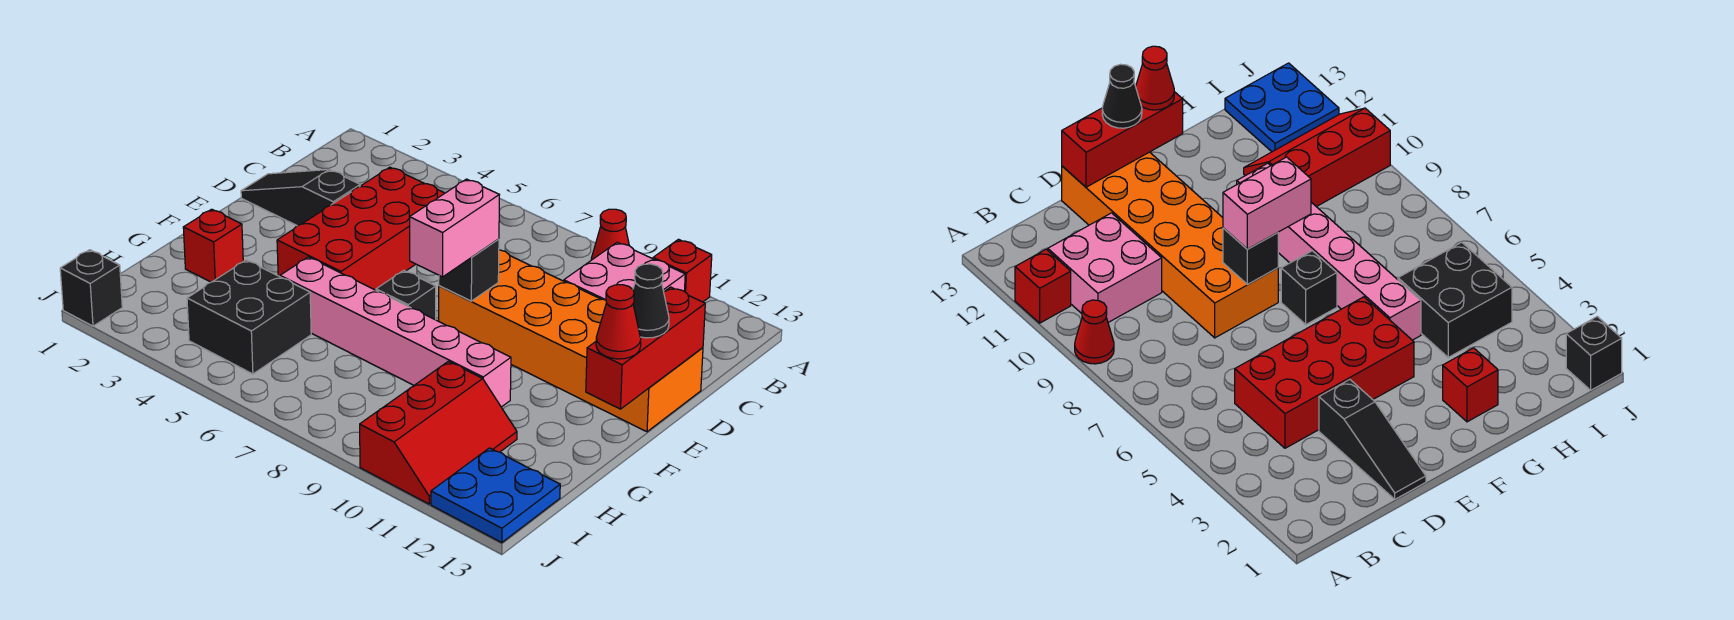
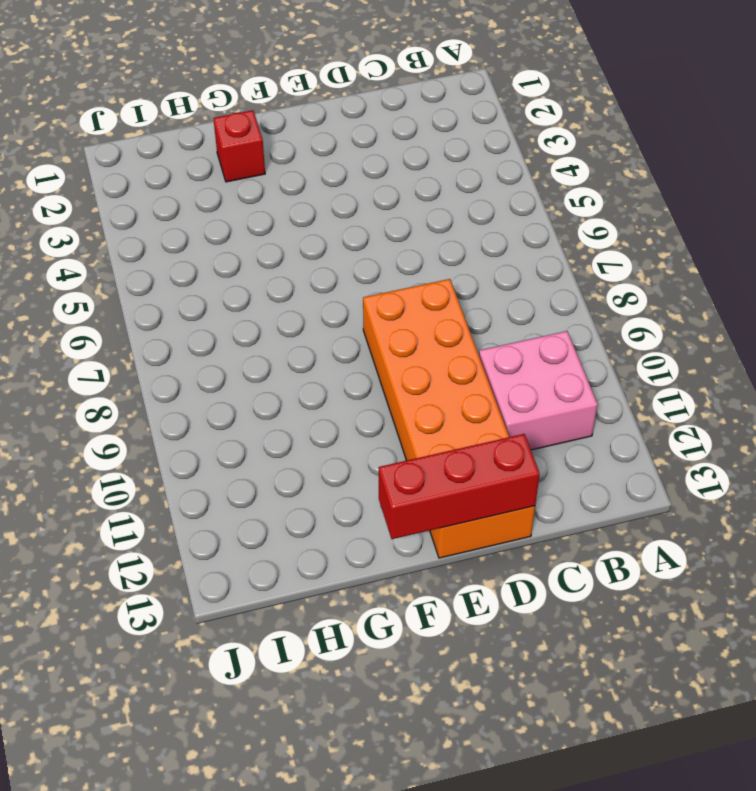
none -> red cone A9 level 1
none -> red brick A11 level 1
none -> red brick C4:F5 level 1

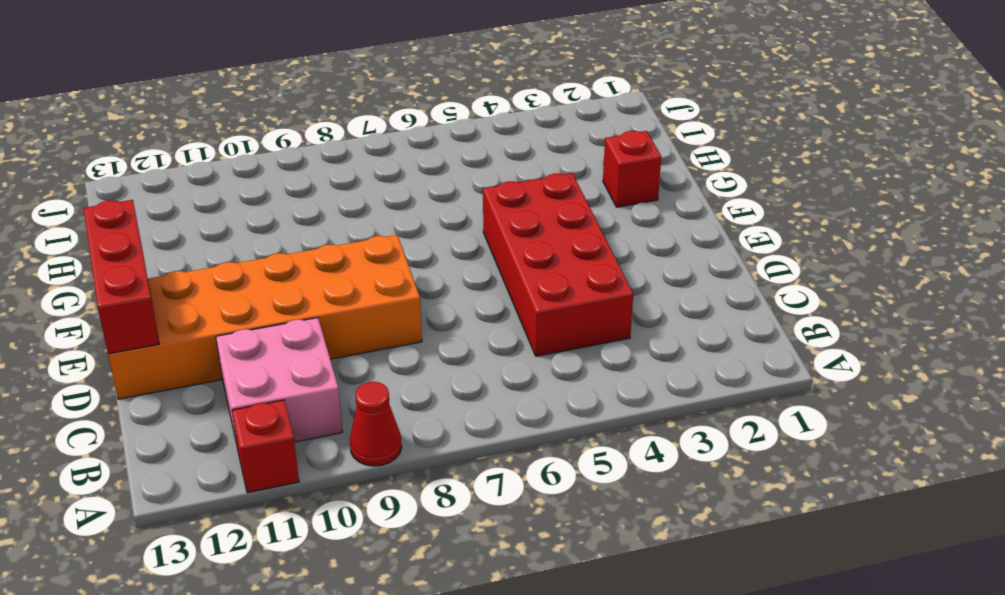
none -> black slope D1:D3 level 1 top 3
none -> black brick F7 level 1
none -> pink brick G5:G10 level 1

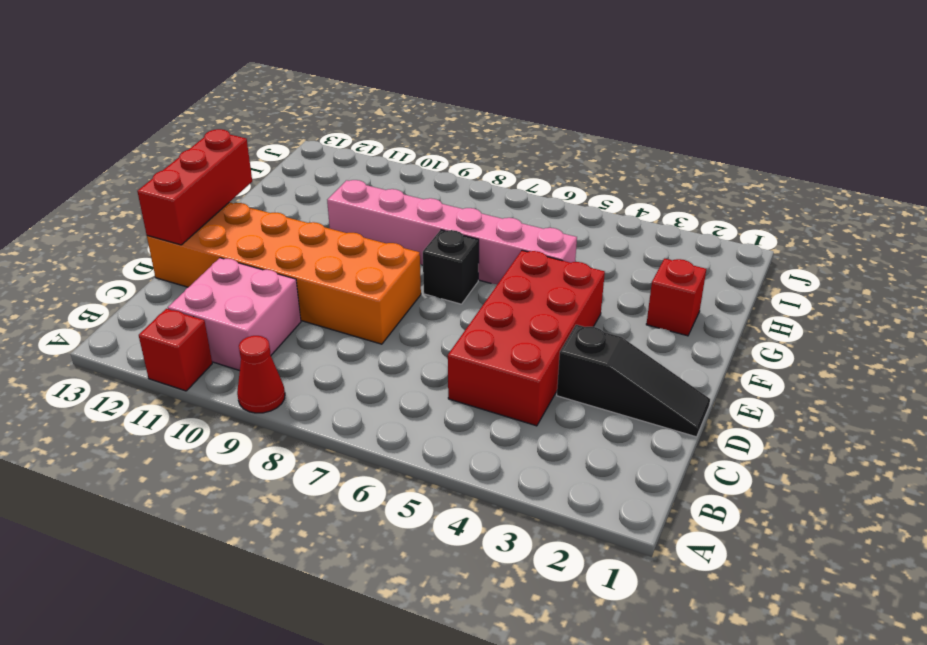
none -> black brick H4:I5 level 1
none -> red slope H10:J11 level 1 top 10
none -> blue plate I12:J13 level 1

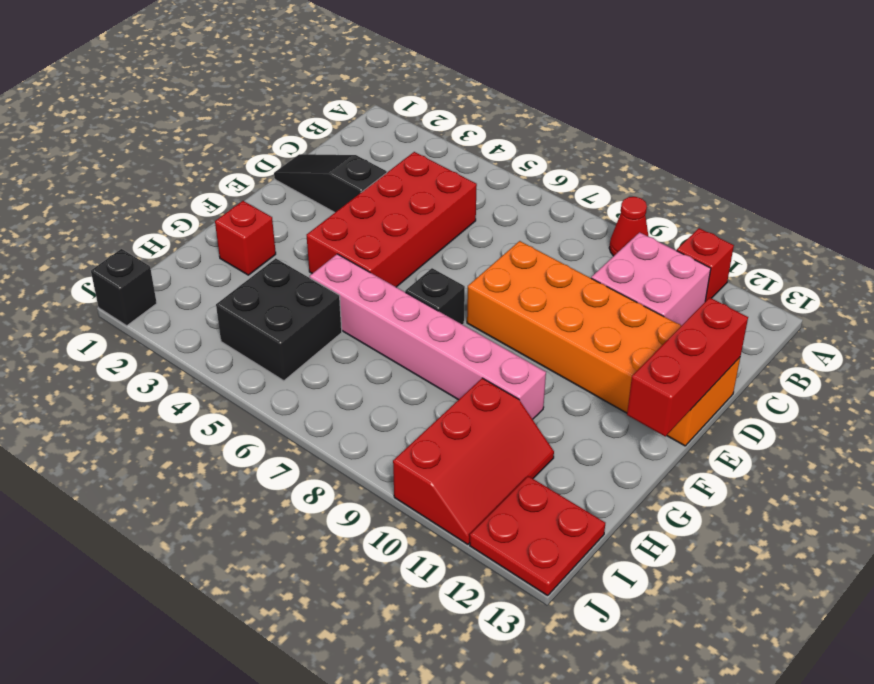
red plate I12:J13 level 1 -> blue plate I12:J13 level 1
none -> black brick E8 level 2
none -> pink brick E8:F8 level 3
none -> black cone E13 level 3

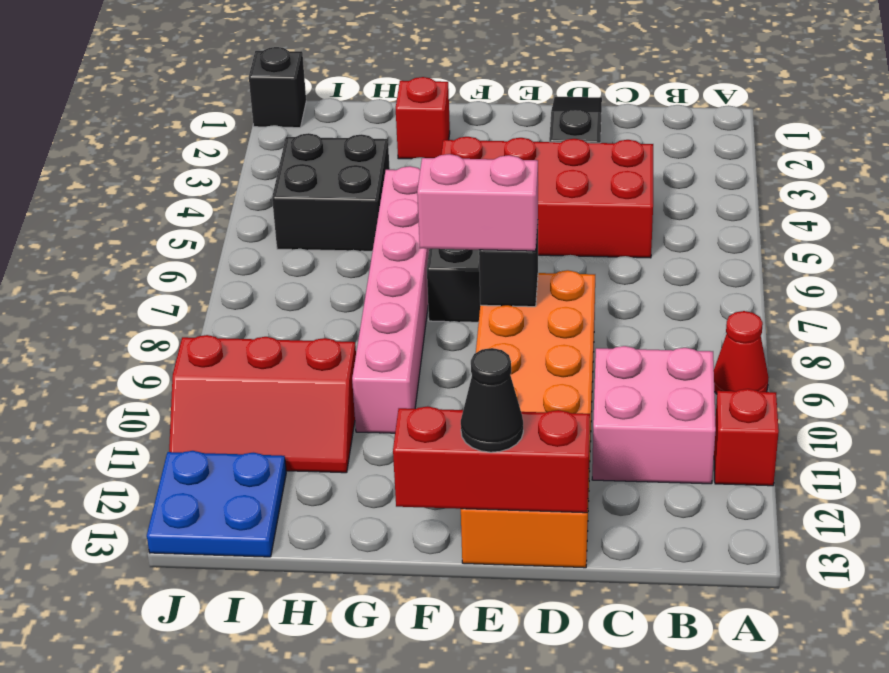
none -> red cone F13 level 3

